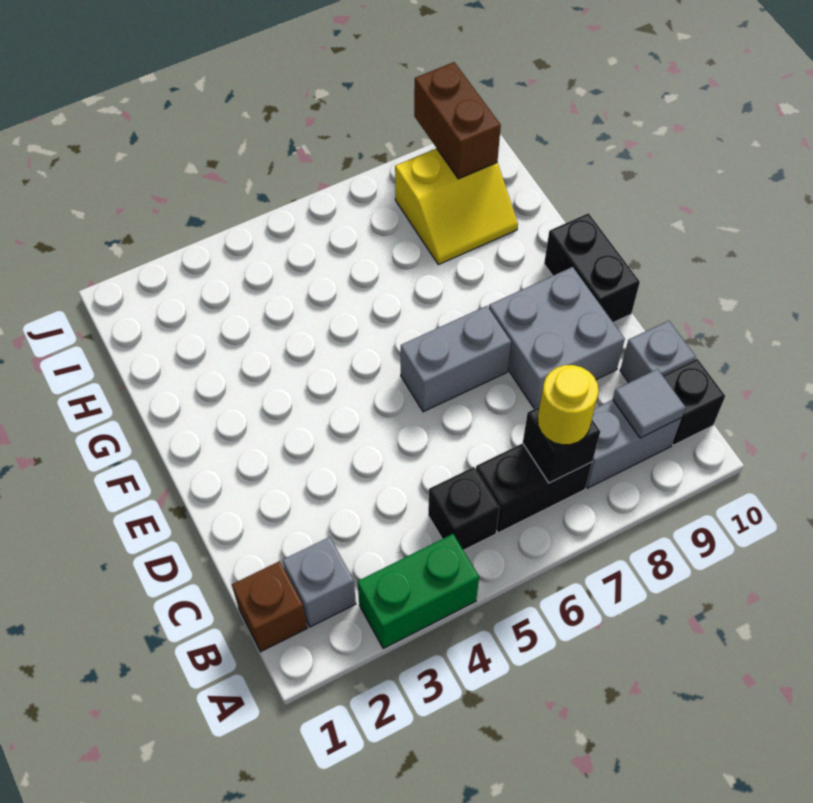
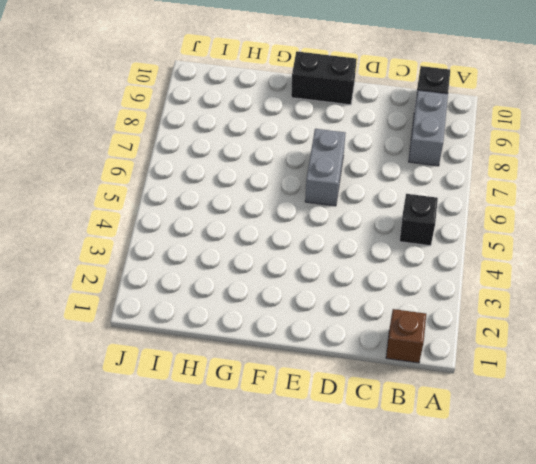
none -> green brick A3:A4 level 1
none -> grey brick B2 level 1
none -> black brick B6:B7 level 1

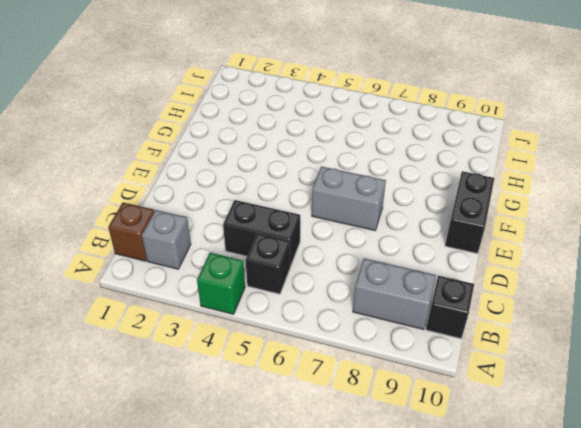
green brick A4 level 1 -> green brick A3:A4 level 1
black brick C4:C5 level 1 -> black brick B6:B7 level 1
none -> grey brick C10 level 1
none -> grey brick D8:E9 level 1
none -> yellow slope H8:I9 level 1 top I

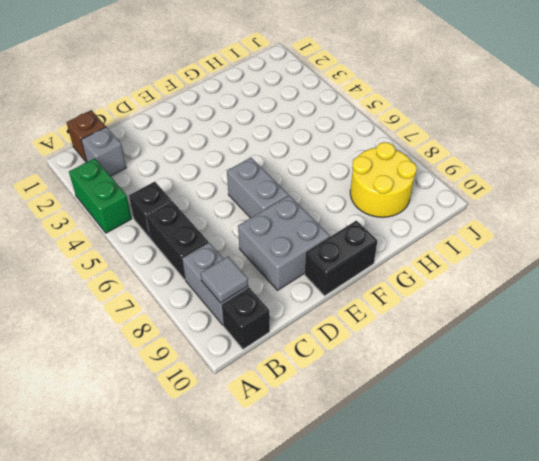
yellow round brick H8:I9 level 1 -> yellow slope H8:I9 level 1 top I
none -> grey brick C10 level 1
none -> black brick B7 level 2
none -> brown brick I9:J9 level 2

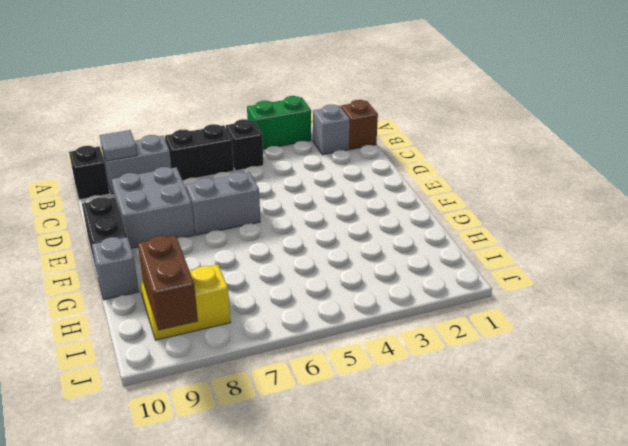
grey brick G10 level 1 -> grey brick C10 level 1
none -> black brick B7 level 2
none -> yellow round brick B7 level 3

